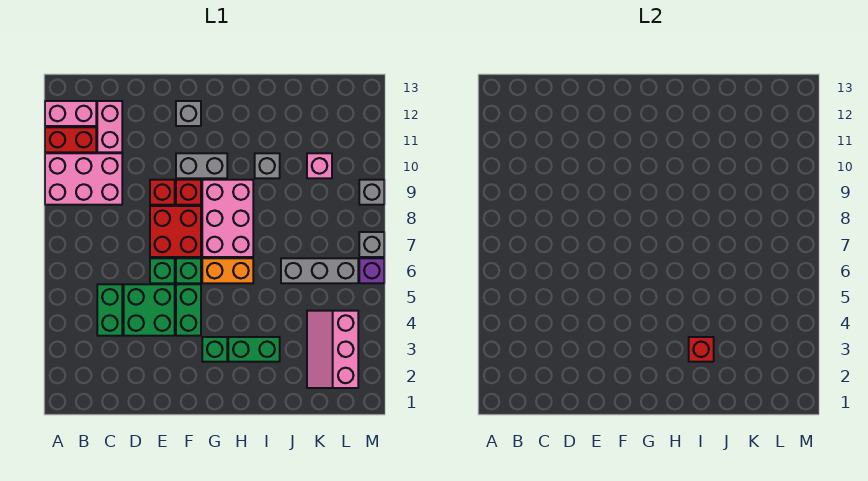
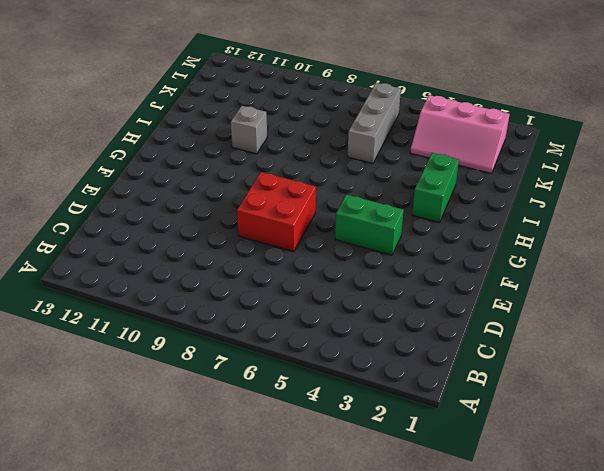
none -> pink brick A9:C10 level 1
none -> red brick A11:B11 level 1
none -> pink brick A12:B12 level 1

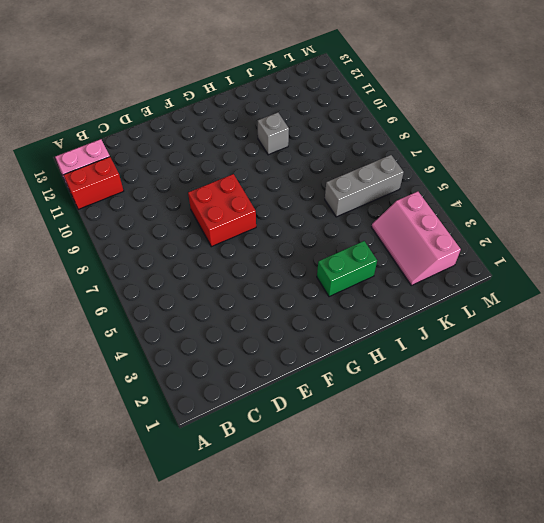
none -> pink brick A9:C10 level 1
none -> green brick C4:C5 level 1
none -> pink brick C11:C12 level 1

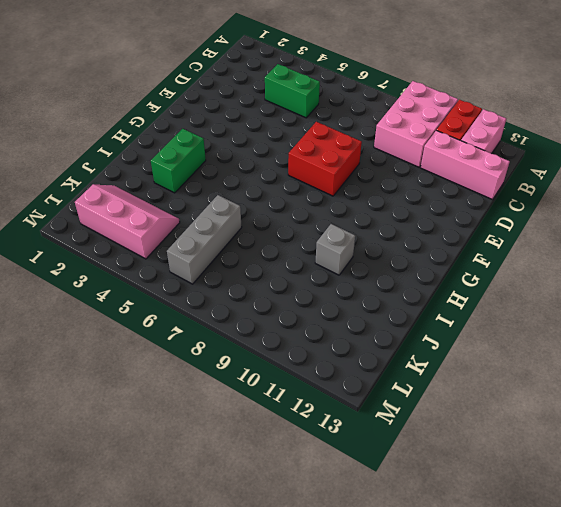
pink brick C11:C13 level 1 -> pink brick C11:C12 level 1
none -> green brick D4:E5 level 1
none -> green brick E6 level 1
none -> red brick E9 level 1

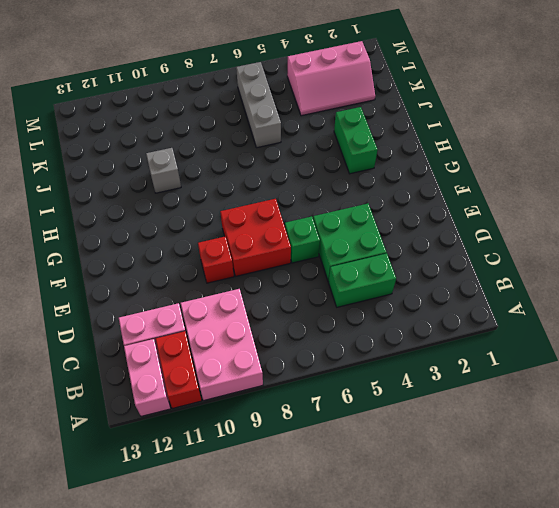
none -> green brick F4:F5 level 1
none -> green brick F6 level 1
none -> red brick F9 level 1

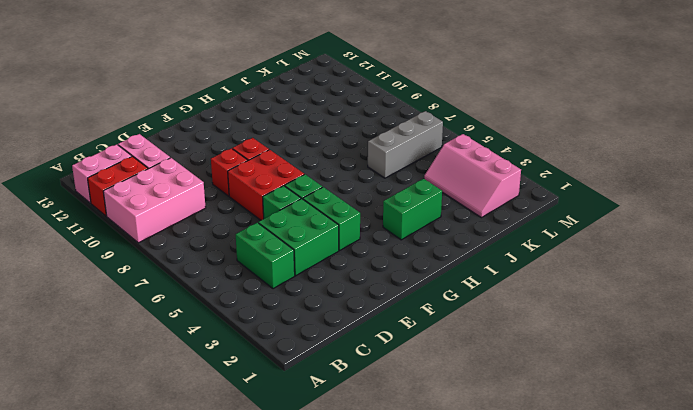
none -> grey brick F10:G10 level 1
none -> grey brick F12 level 1
none -> green brick G3 level 1

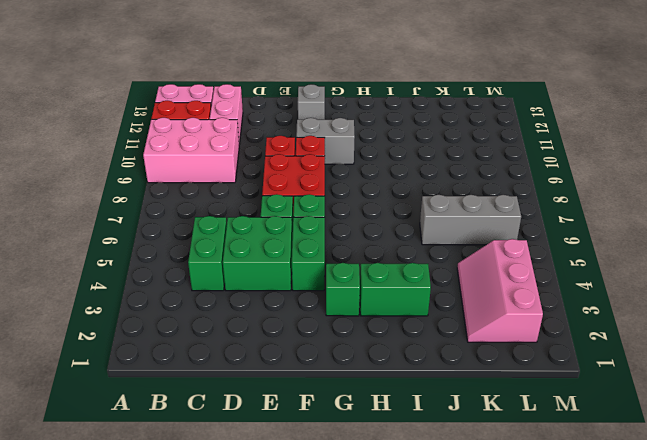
none -> orange brick G6:H6 level 1
none -> pink brick G7:H9 level 1
none -> grey brick I10 level 1

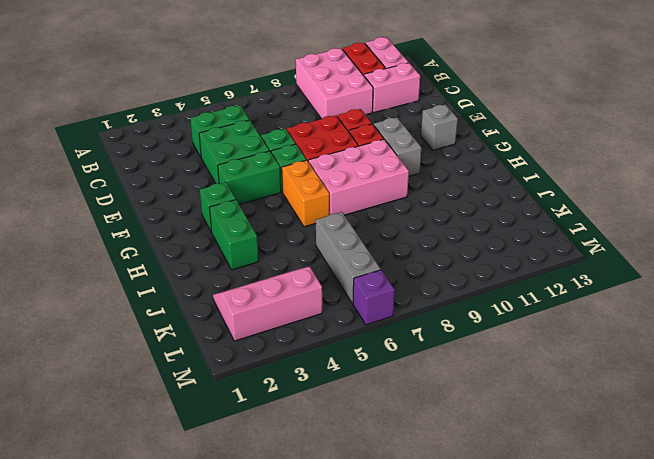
none -> grey brick I10 level 1
none -> pink brick K10 level 1
none -> grey brick M7 level 1

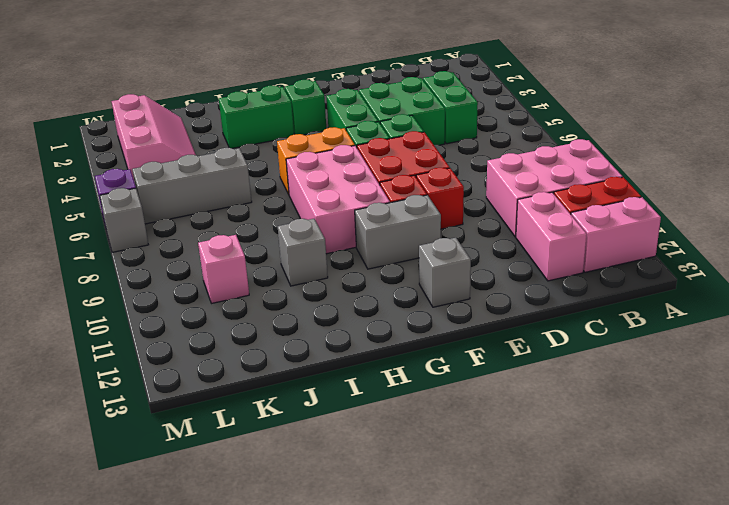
none -> grey brick M9 level 1
none -> red brick I3 level 2

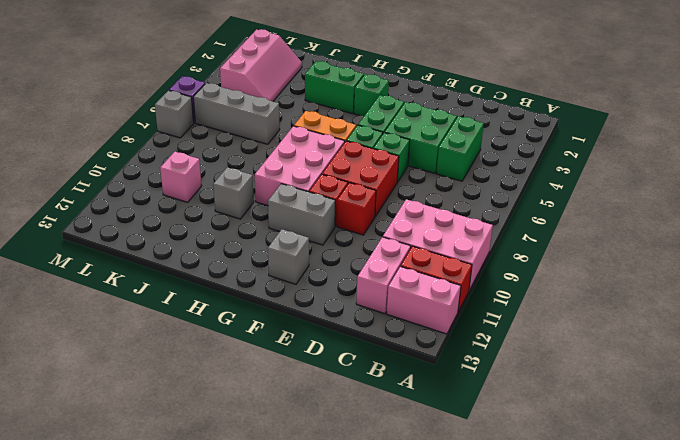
none -> grey brick M9 level 1
none -> red brick I3 level 2

